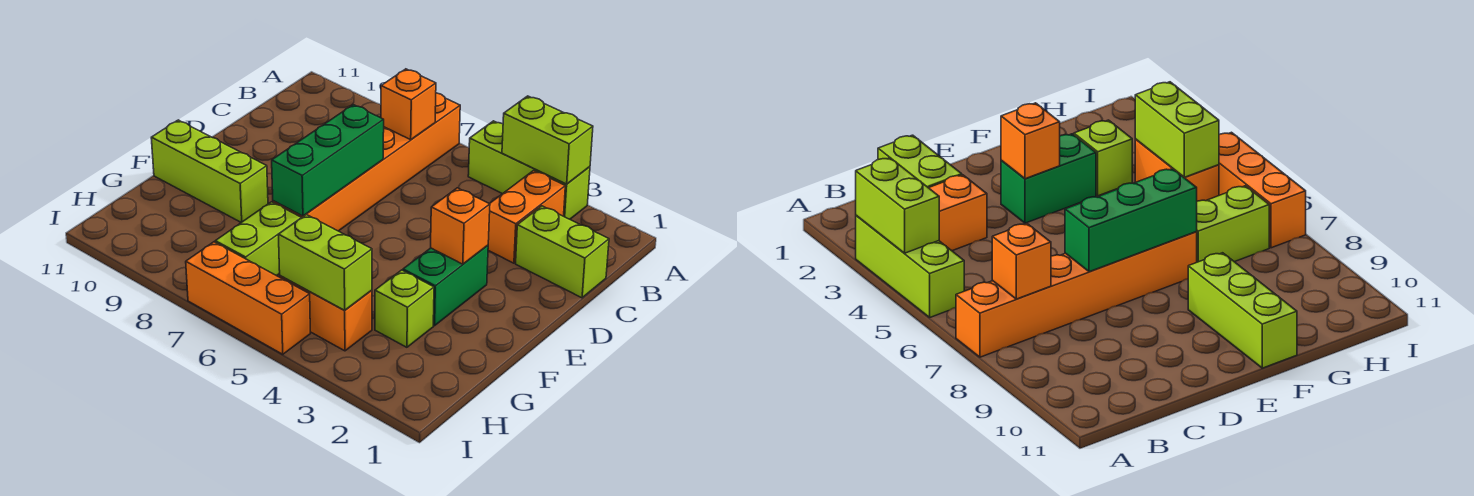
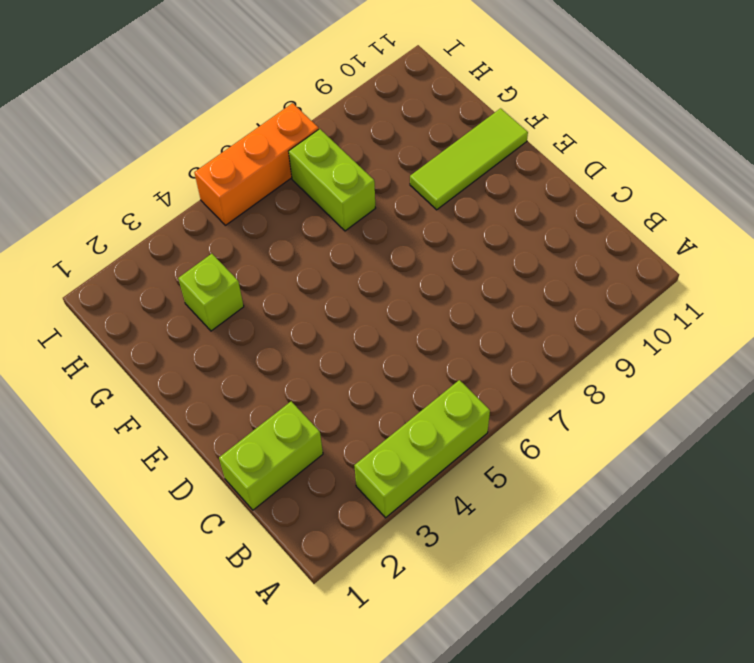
lime tile F9:F11 level 1 -> lime brick F9:F11 level 1
none -> orange brick A7:F7 level 1
none -> orange brick B3:C3 level 1
none -> green brick E3:F3 level 1

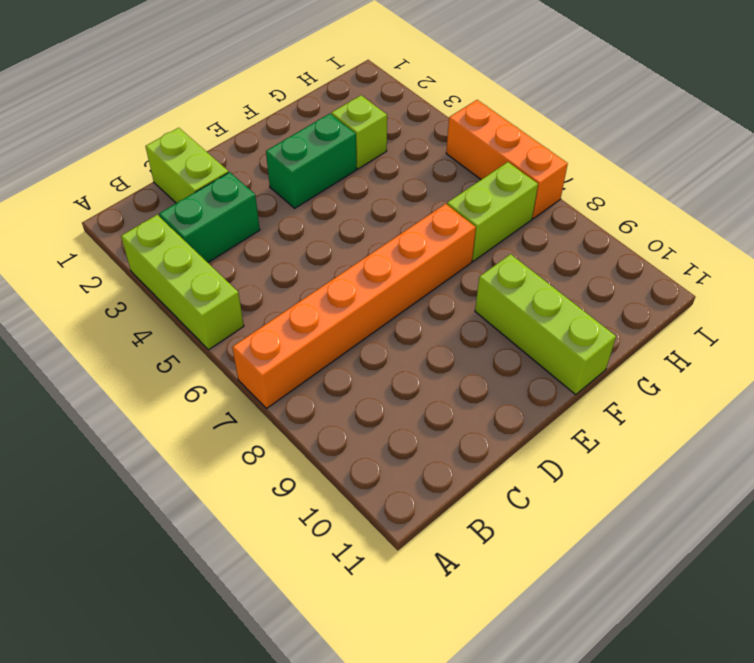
green brick B3:C3 level 1 -> orange brick B3:C3 level 1
none -> orange brick H4:H5 level 1
none -> lime brick A3:A4 level 2
none -> orange brick B7 level 2

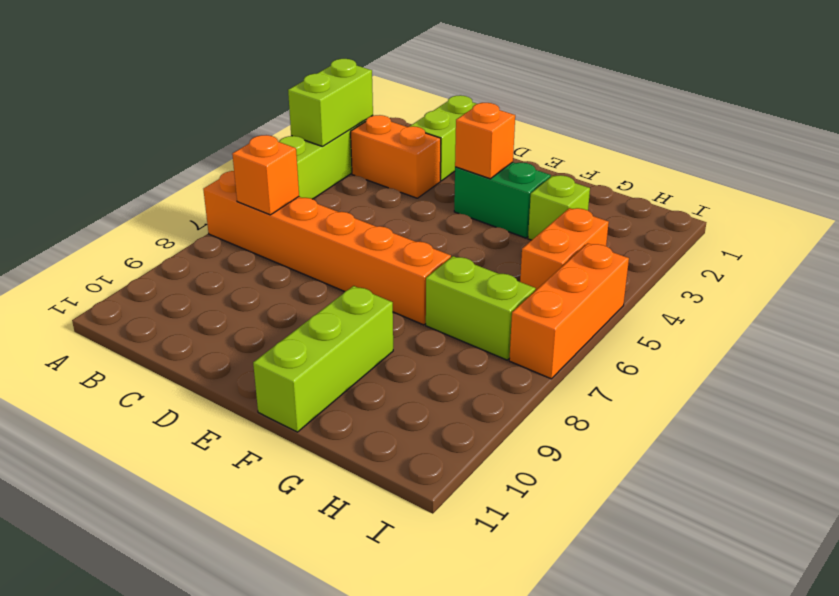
none -> green brick D7:F7 level 2
none -> lime brick H4:H5 level 2

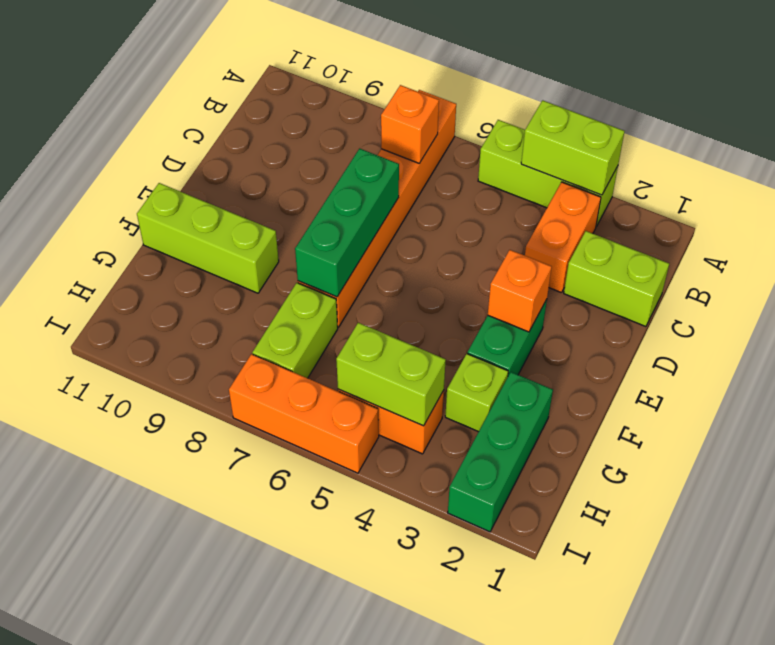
green brick G2:I2 level 1 -> none

